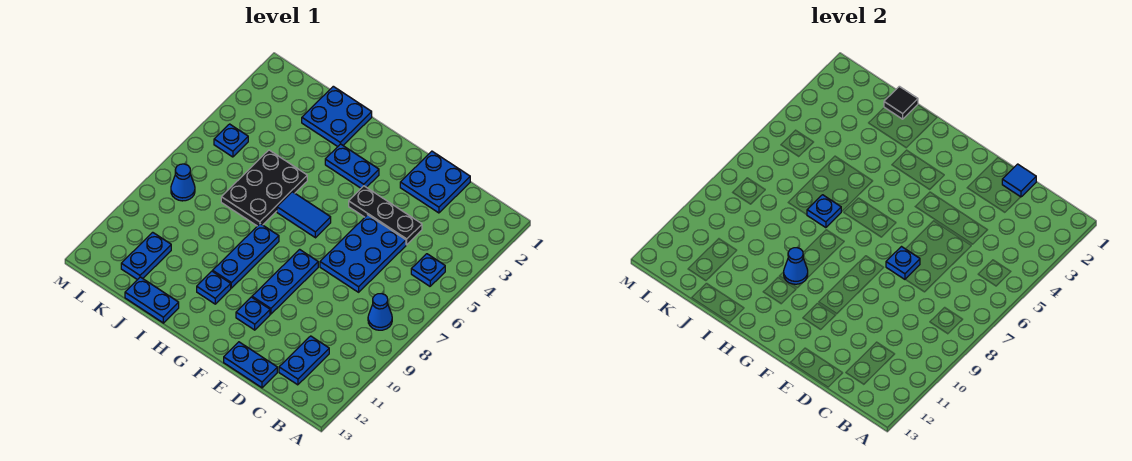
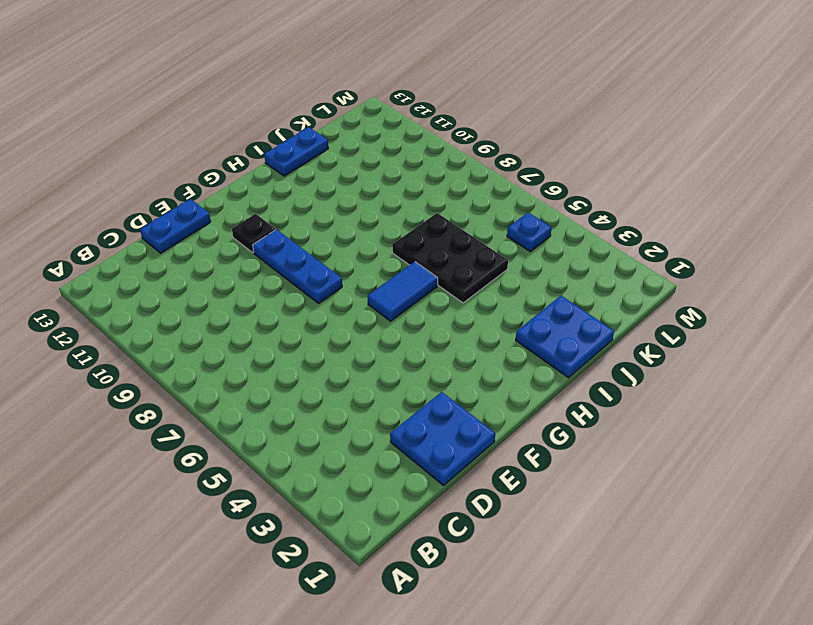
black plate F11 level 1 -> blue plate F11 level 1
none -> blue plate B5 level 1
none -> blue cone B8 level 1
none -> blue plate C11:C12 level 1

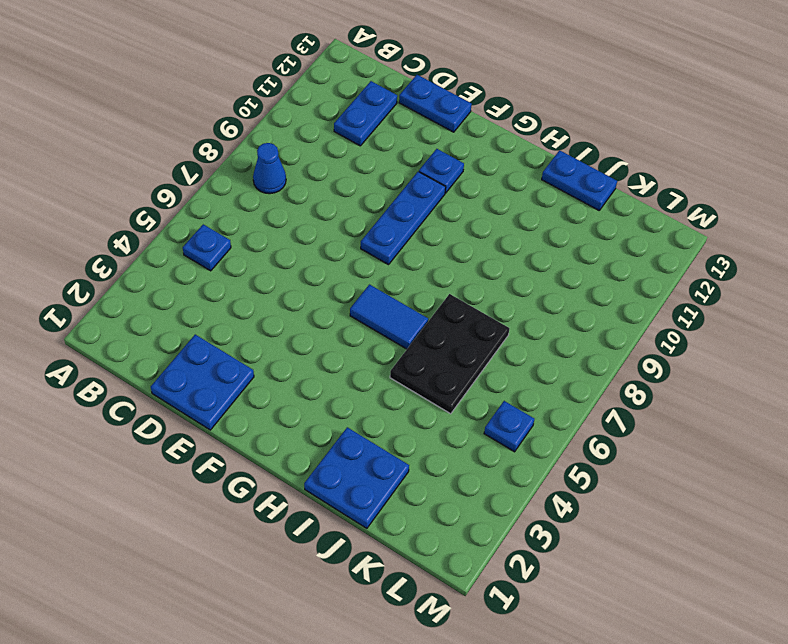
none -> black plate D4:F4 level 1
none -> blue plate D5:E7 level 1
none -> blue plate G3:H3 level 1

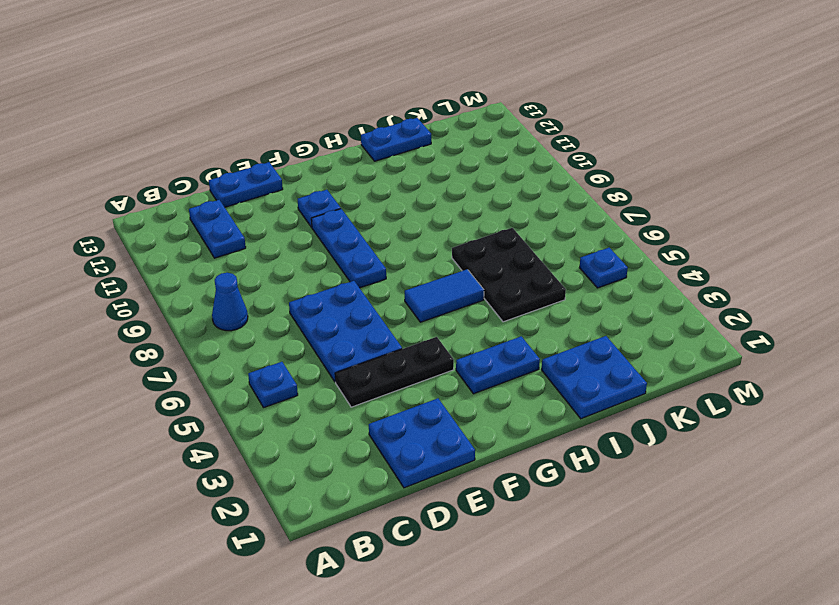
none -> blue plate H8:H10 level 1
none -> blue plate H11 level 1
none -> blue plate K11:K12 level 1

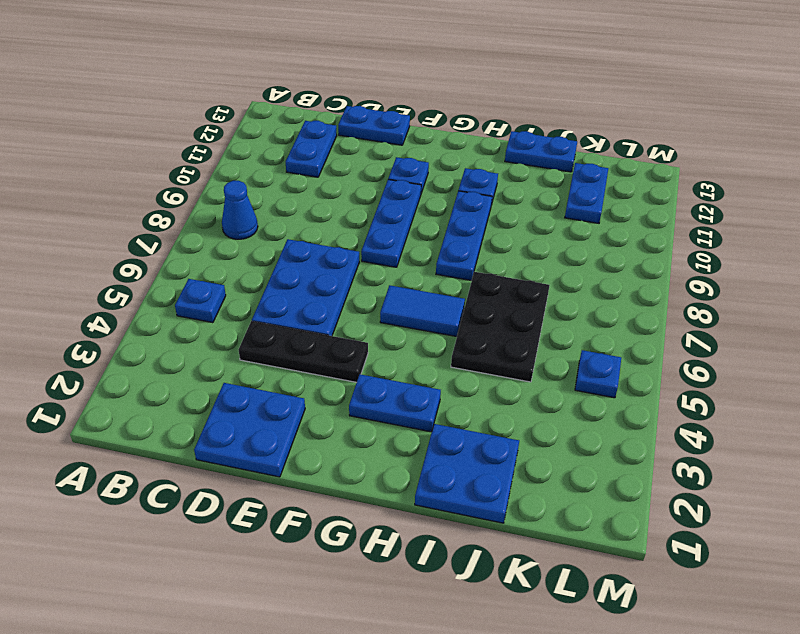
none -> blue cone L8 level 1
none -> blue tile D1 level 2
none -> blue plate E7 level 2

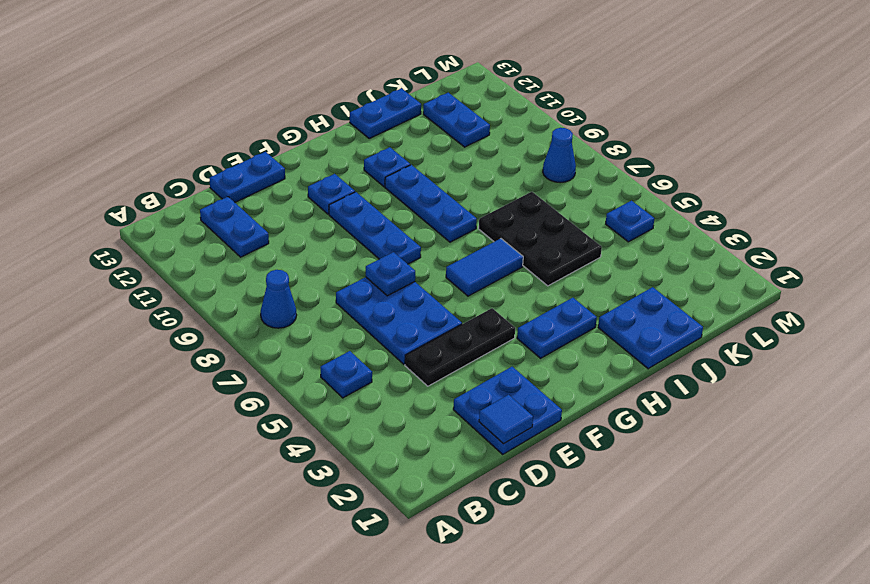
none -> blue cone H10 level 2
none -> blue plate I7 level 2
none -> black tile J1 level 2

